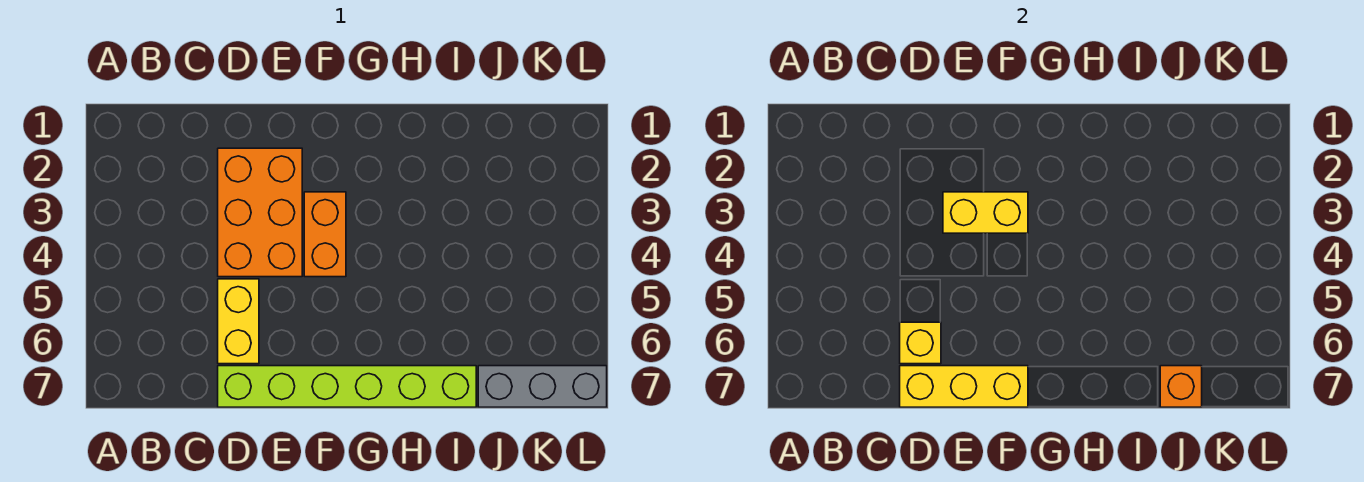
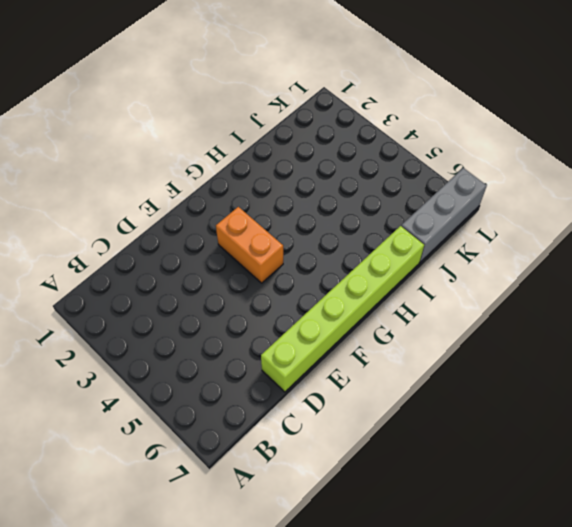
none -> orange brick D2:E4 level 1
none -> yellow brick D5:D6 level 1

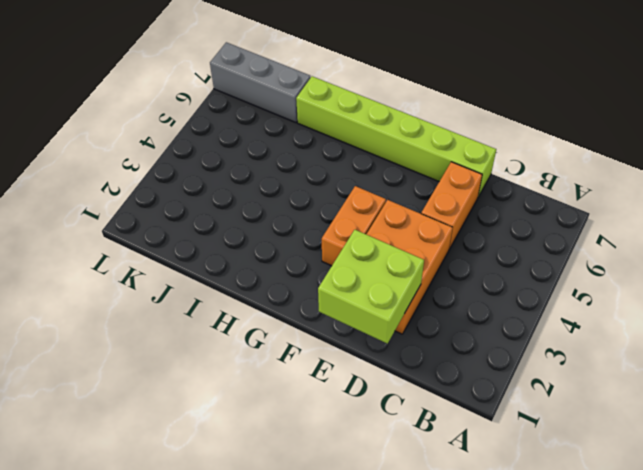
lime brick D1:E2 level 2 -> none
orange brick D5:D6 level 1 -> yellow brick D5:D6 level 1
none -> yellow brick D6 level 2
none -> yellow brick D7:F7 level 2

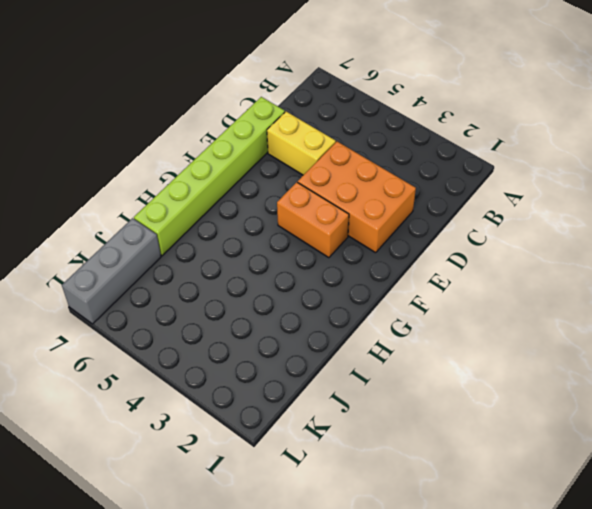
none -> yellow brick D6 level 2
none -> yellow brick D7:F7 level 2

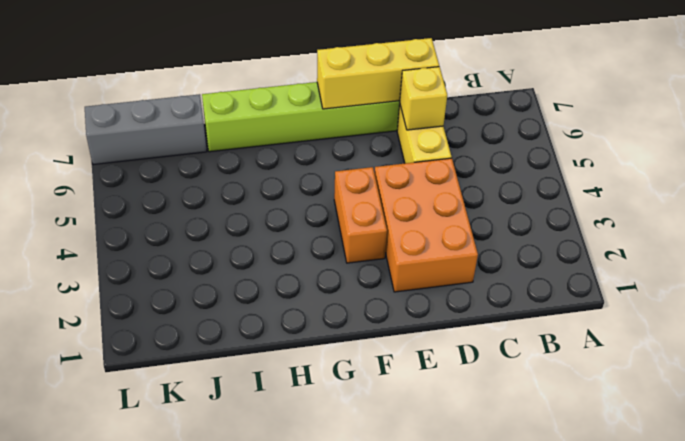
none -> yellow brick E3:F3 level 2
none -> orange brick J7 level 2

